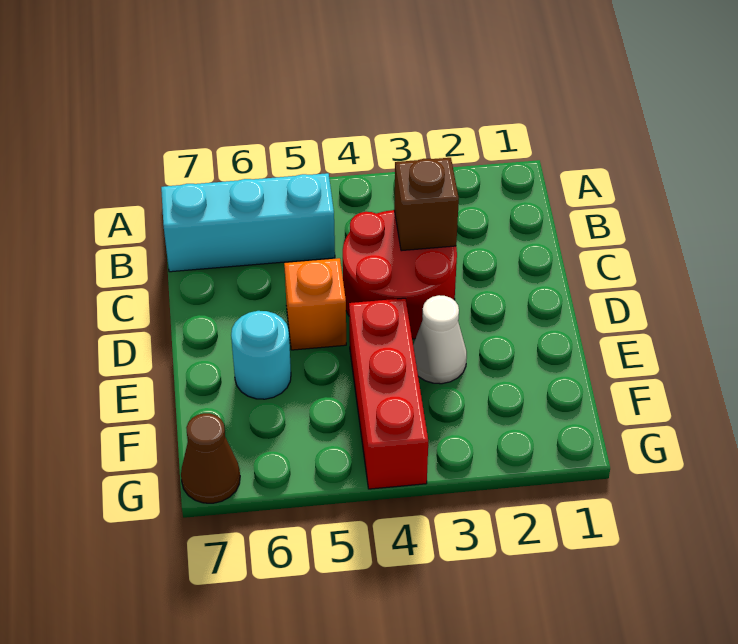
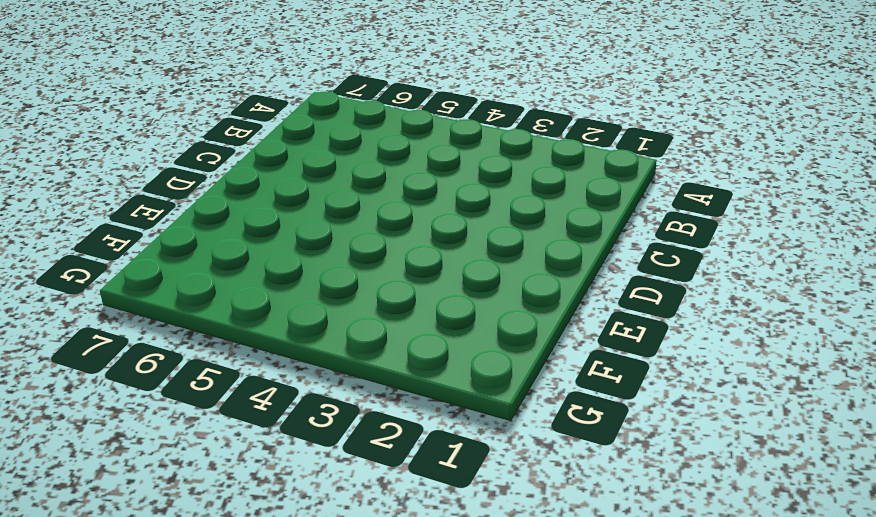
none -> cyan brick B5:B7 level 1
none -> red round brick C3:D4 level 1

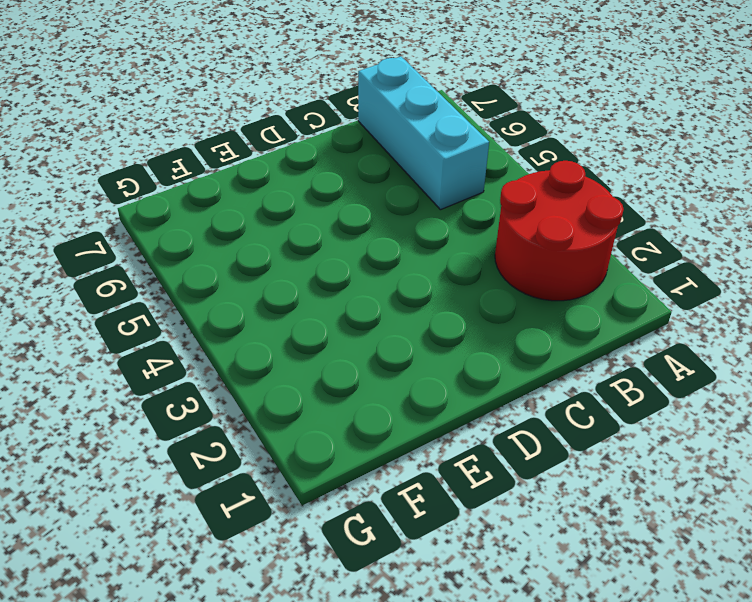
red round brick A2:B3 level 1 -> red round brick C3:D4 level 1
none -> orange brick D5 level 1
none -> white cone E3 level 1

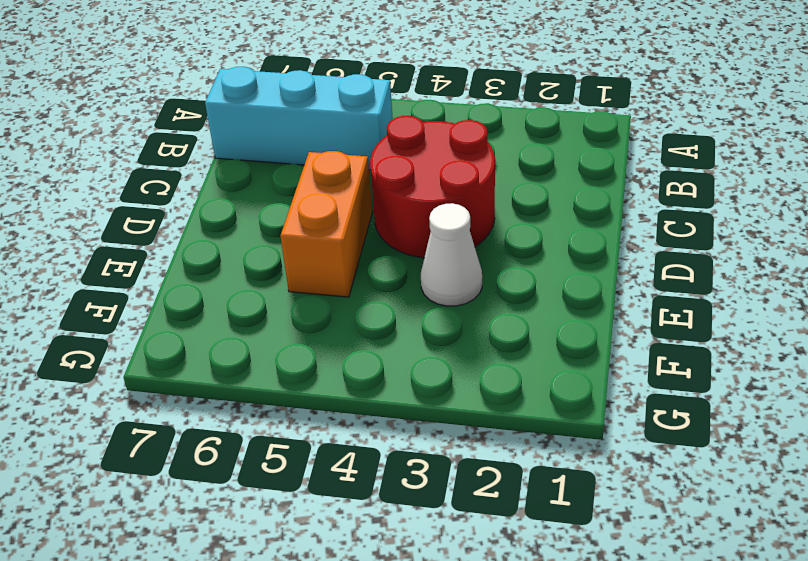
orange brick D5:E5 level 1 -> orange brick D5 level 1
none -> red brick E4:G4 level 1
none -> cyan round brick E6 level 1

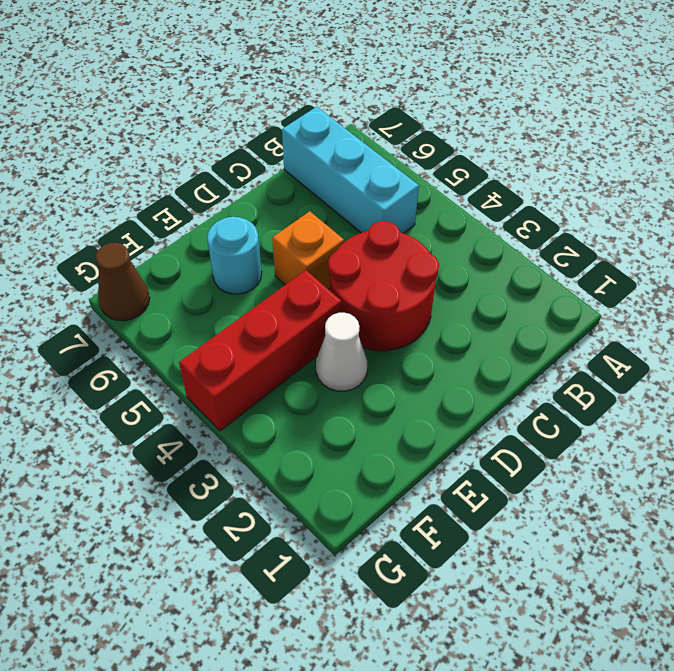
none -> brown brick C3 level 2

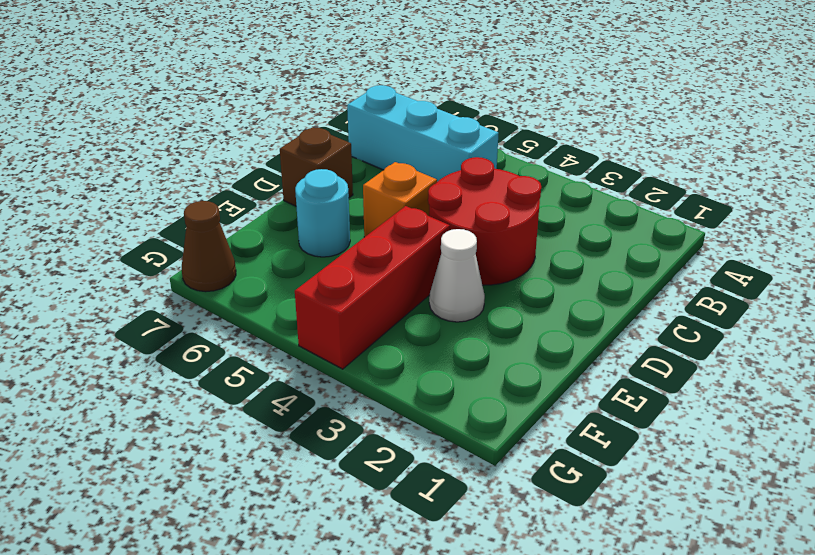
brown brick D7 level 1 -> brown brick C3 level 2

